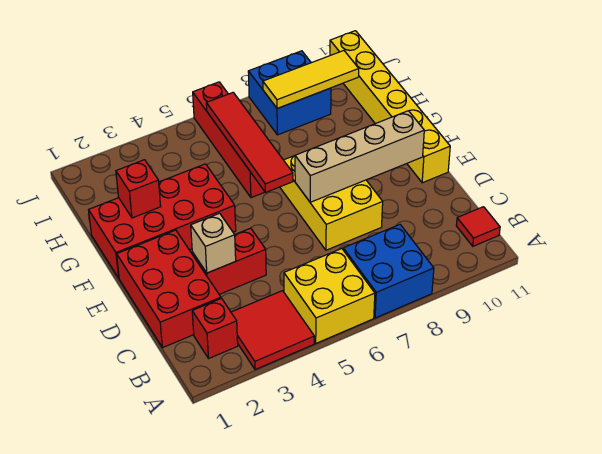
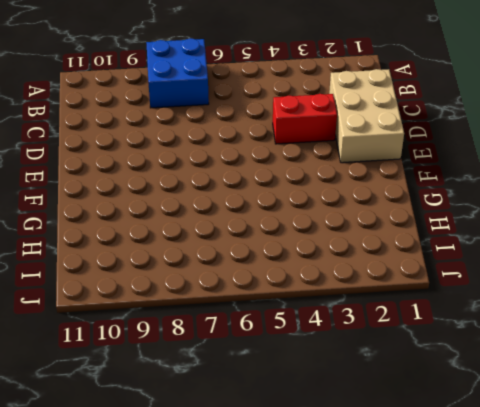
tan brick C1:E2 level 1 -> red brick C1:E2 level 1
none -> red tile A3:B4 level 1
none -> yellow brick A5:B6 level 1
none -> red brick B2 level 1

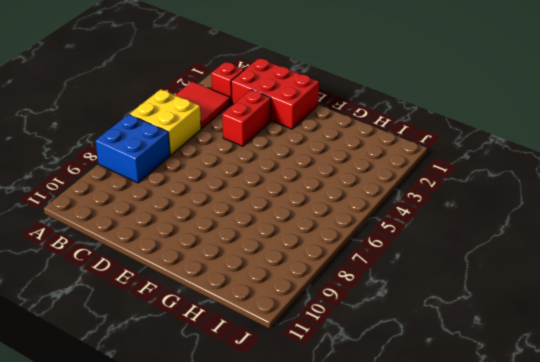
none -> red tile B11 level 1
none -> yellow brick D7:F8 level 1
none -> yellow brick E11:J11 level 1

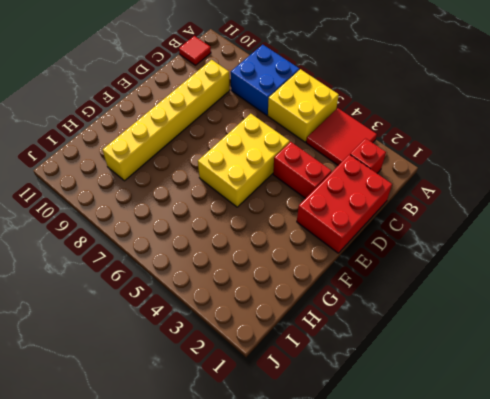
yellow brick C9:H9 level 1 -> yellow brick E11:J11 level 1
yellow brick D5:F6 level 1 -> yellow brick D7:F8 level 1
none -> red brick F1:G4 level 1
none -> red brick G6:J6 level 1
none -> blue brick I8:J9 level 1

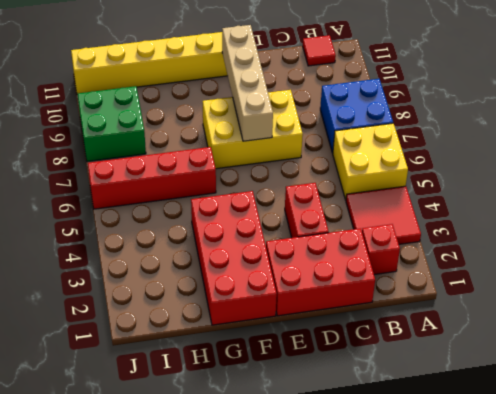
green brick I8:J9 level 1 -> blue brick I8:J9 level 1
none -> tan brick D3 level 2
none -> red tile F6:I6 level 2
none -> red brick G2 level 2

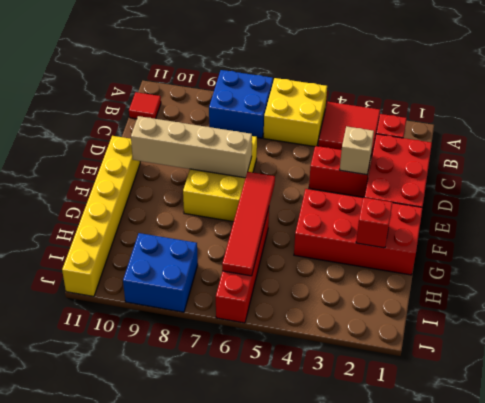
none -> yellow tile I8:I10 level 2

